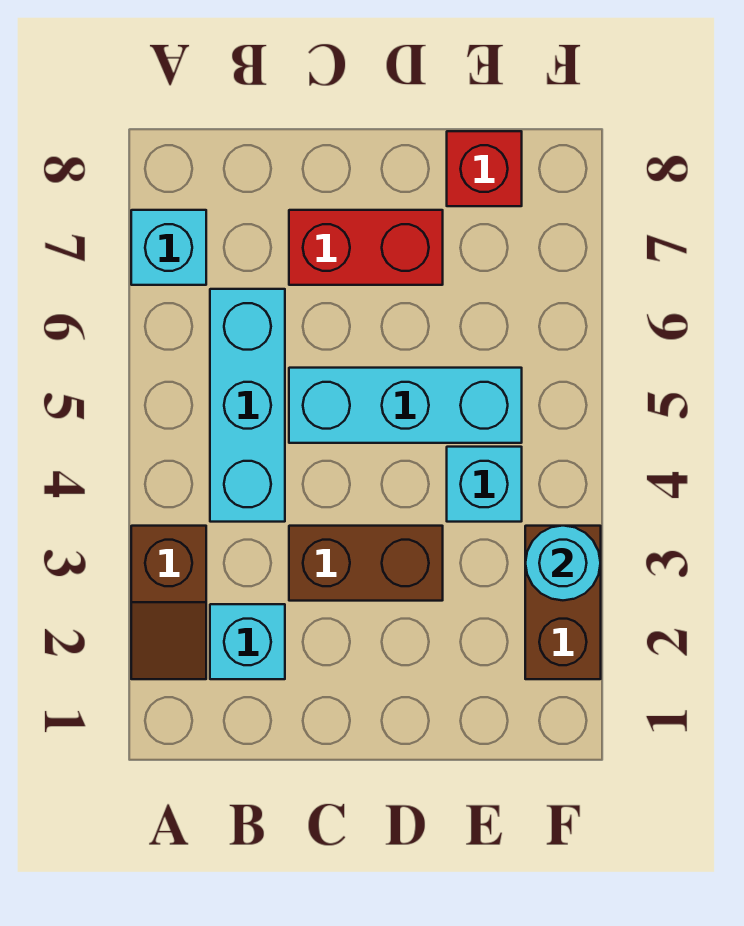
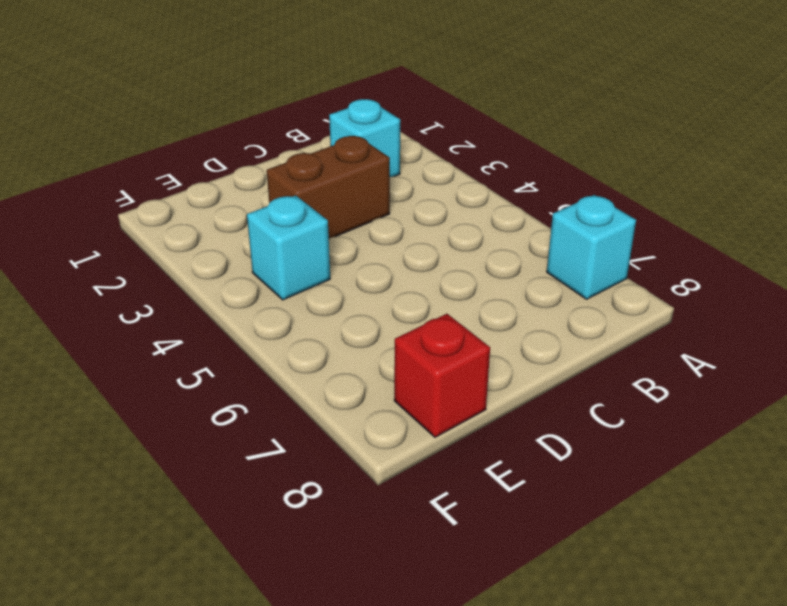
none -> brown slope A2:A3 level 1 top 3
none -> cyan brick B4:B6 level 1

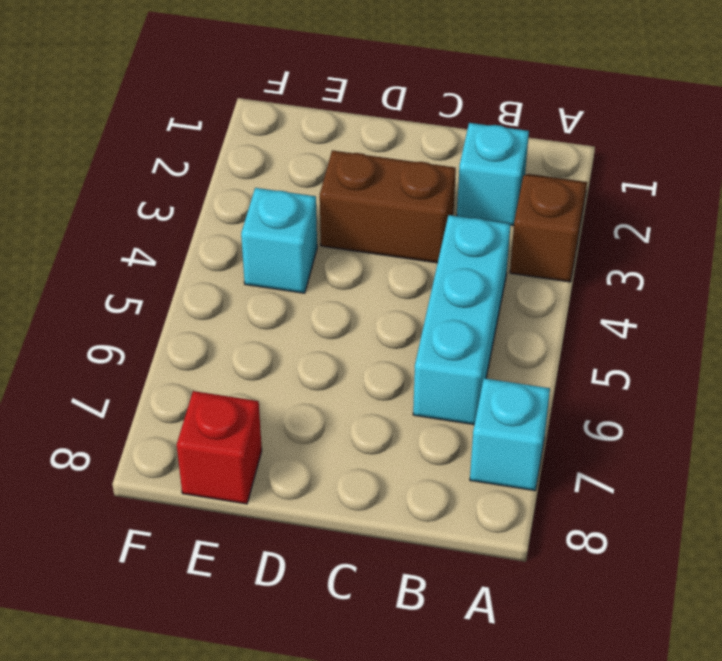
none -> cyan brick C5:E5 level 1
none -> red brick C7:D7 level 1

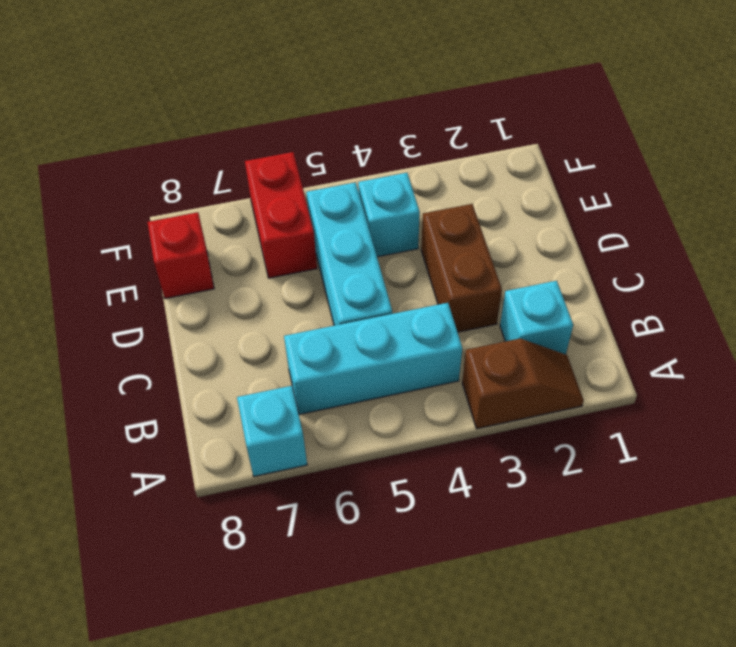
red brick E6:F6 level 1 -> red brick C7:D7 level 1
none -> brown brick F2:F3 level 1
none -> cyan round brick F3 level 2

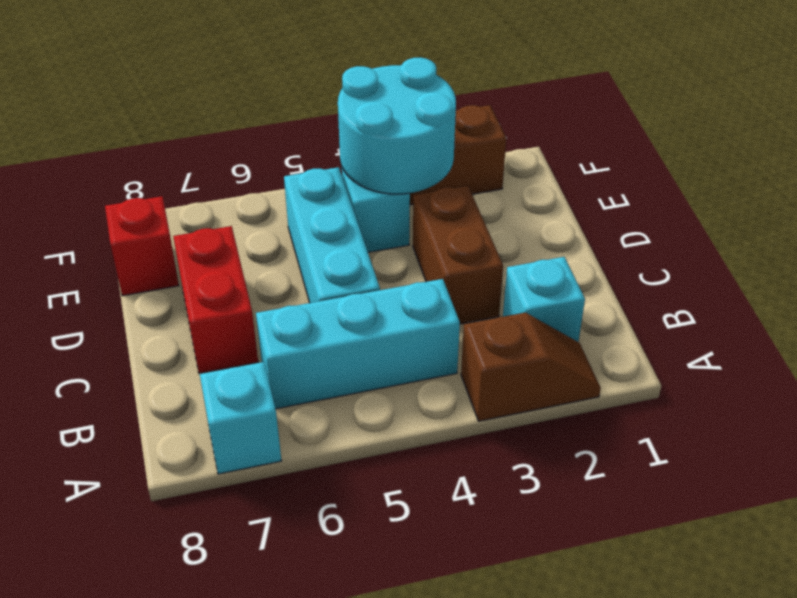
cyan round brick E3:F4 level 2 -> cyan round brick F3 level 2

